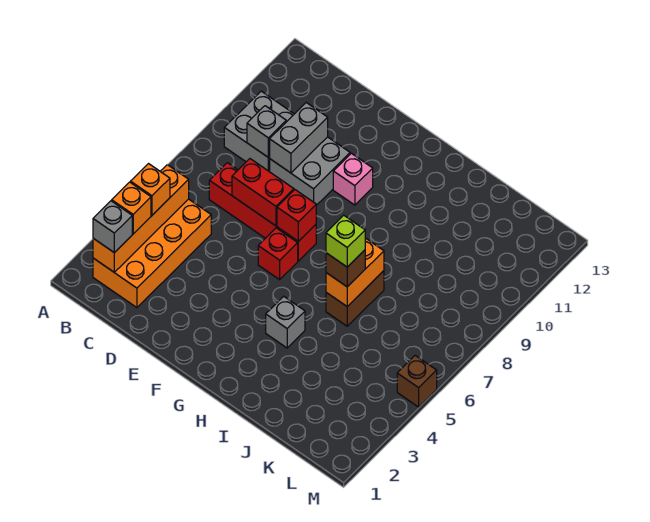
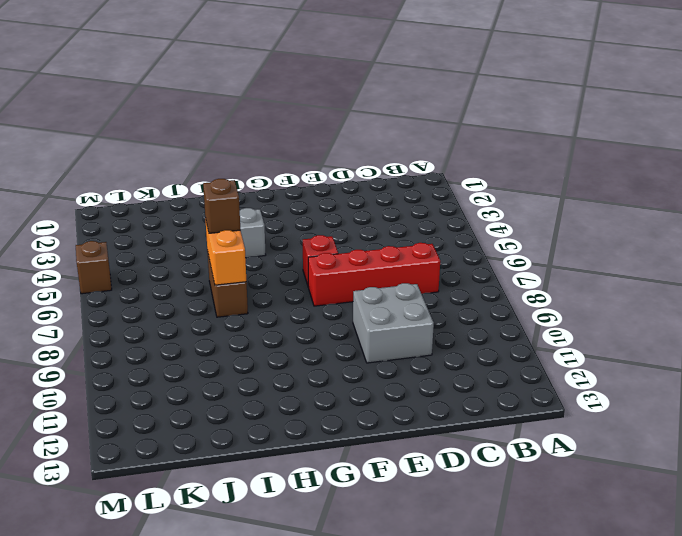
none -> orange brick B2:C5 level 1
none -> grey brick B9:C10 level 1
none -> pink brick F10 level 1

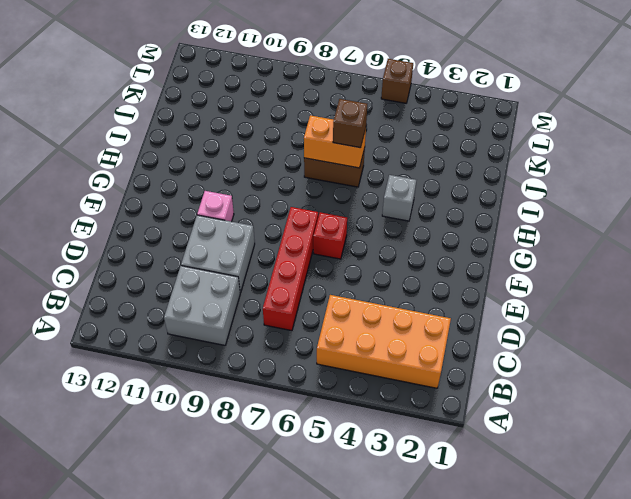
none -> orange brick B2:B5 level 2
none -> grey brick C9 level 2
none -> red brick D7:E7 level 2

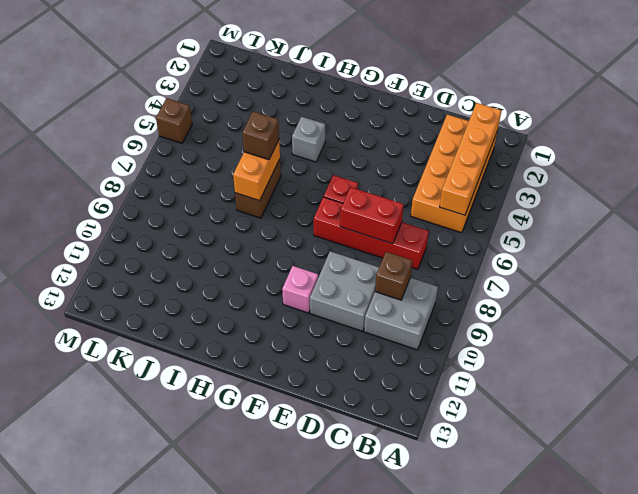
brown brick C9 level 2 -> grey brick C9 level 2
none -> grey brick D9:D10 level 2
none -> red brick F7 level 2
none -> grey brick B2 level 3

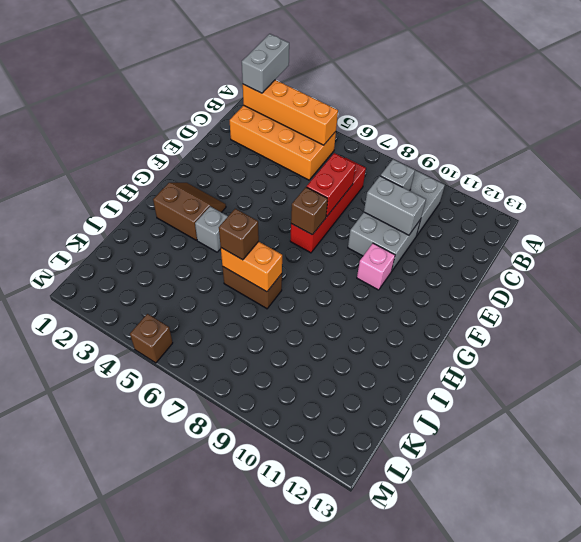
grey brick A2:B2 level 3 -> grey brick B2 level 3
brown brick F7 level 2 -> red brick F7 level 2
brown slope G2:H3 level 1 top H -> none
none -> red brick F6 level 1
none -> orange brick B3 level 3
none -> orange brick B4 level 3

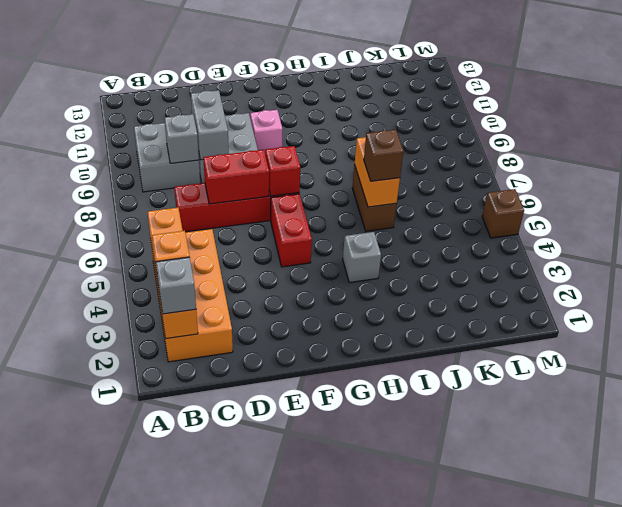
red brick F5:F6 level 1 -> red brick F6 level 1
none -> orange brick B4 level 3
none -> lime brick I6 level 4

